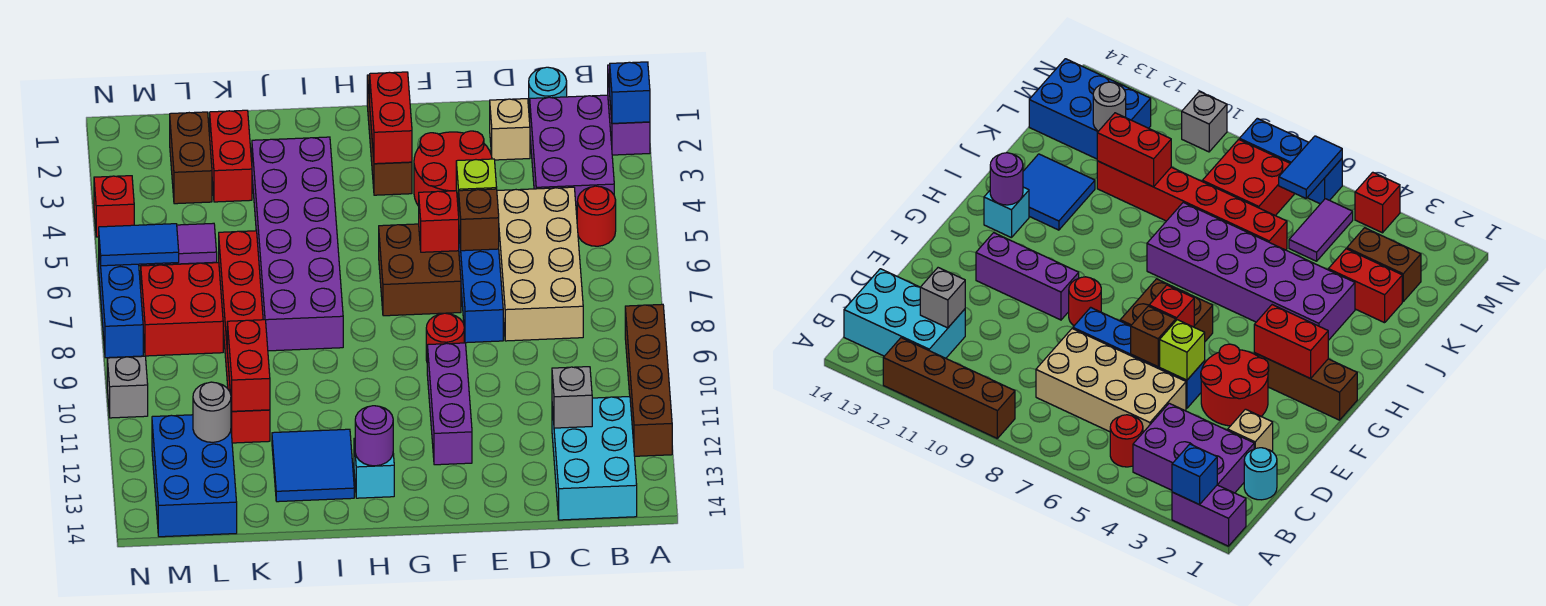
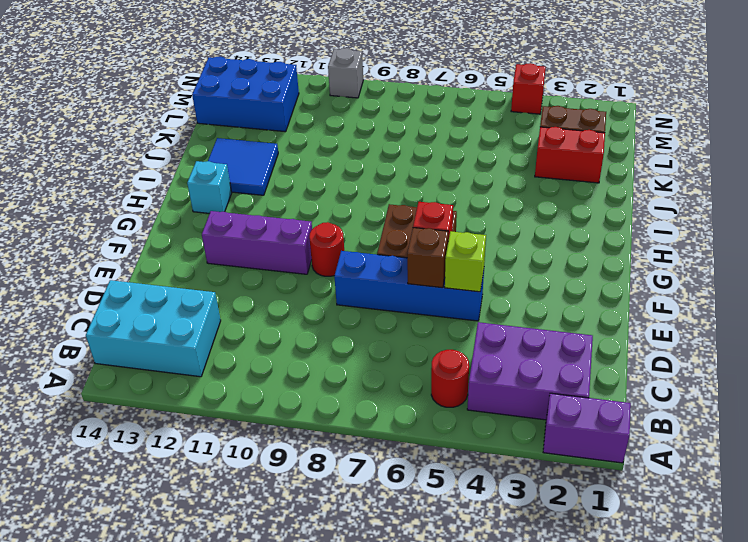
none -> brown brick A9:A12 level 1
none -> cyan round brick C1 level 1
none -> tan brick C5:D8 level 1
none -> tan brick D2 level 1

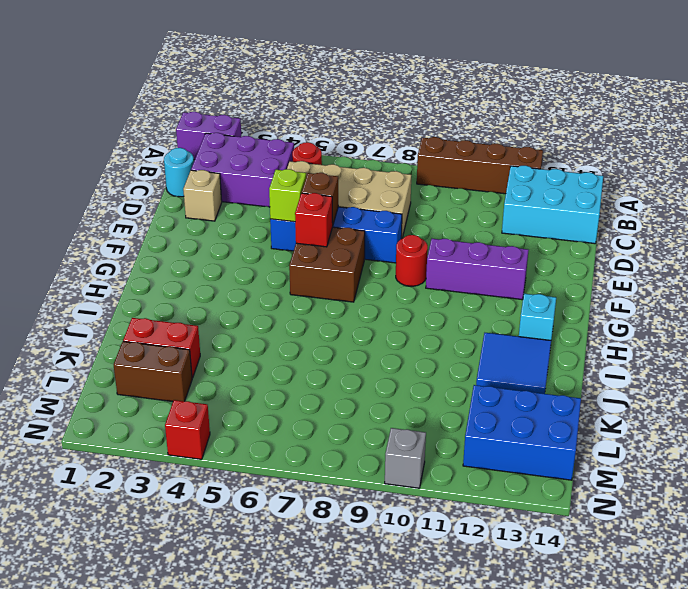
none -> red round brick E3:F4 level 1
none -> brown brick G1:G3 level 1
none -> purple brick I3:J8 level 1
none -> red brick K6:K11 level 1

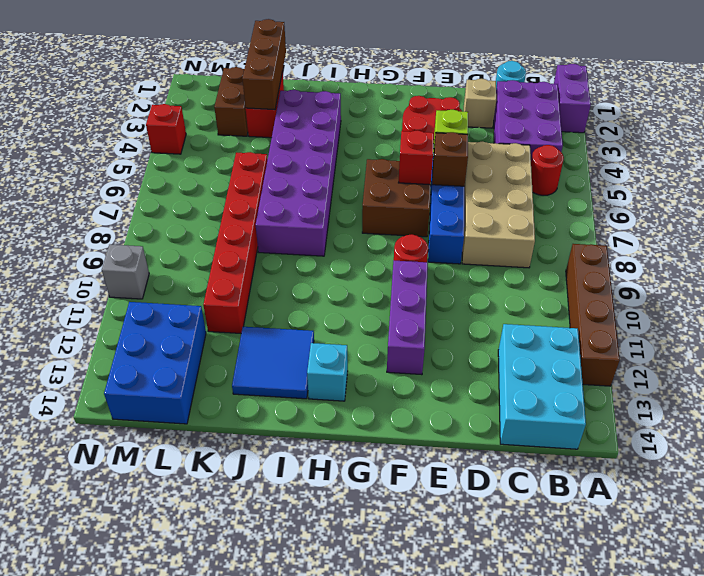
brown brick K1:K3 level 2 -> brown brick G1:G3 level 1
none -> purple tile L5:M5 level 1
none -> red brick L7:M8 level 1
none -> blue brick N6:N8 level 1
none -> blue brick A2 level 2

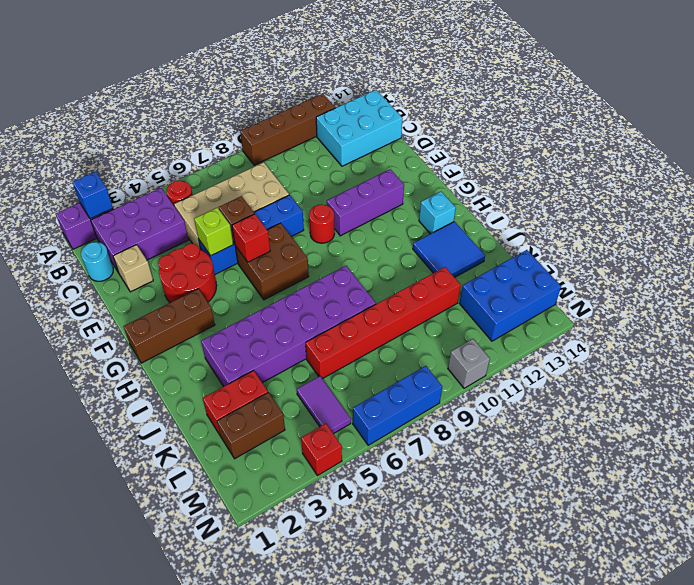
none -> red brick L7:M8 level 1
none -> grey brick C12 level 2
none -> red brick G2:G3 level 2
none -> purple round brick H13 level 2

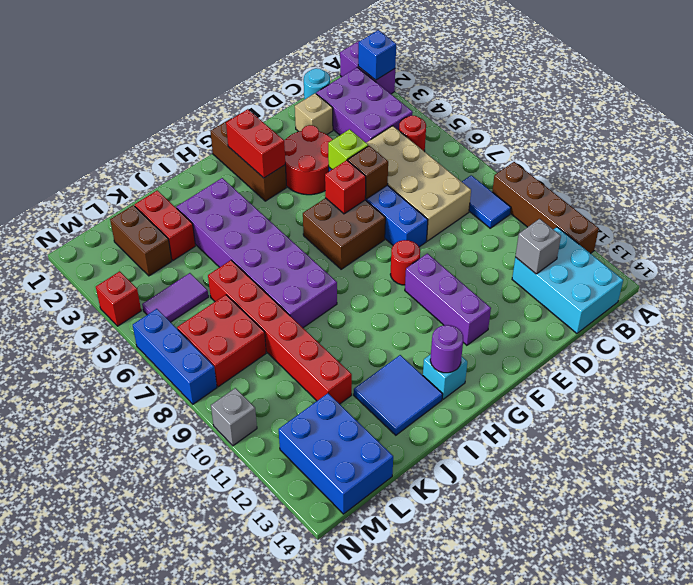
blue tile B8:B9 level 1 -> blue tile M6:N6 level 2
none -> red brick K10:K11 level 2
none -> grey round brick L12 level 2

